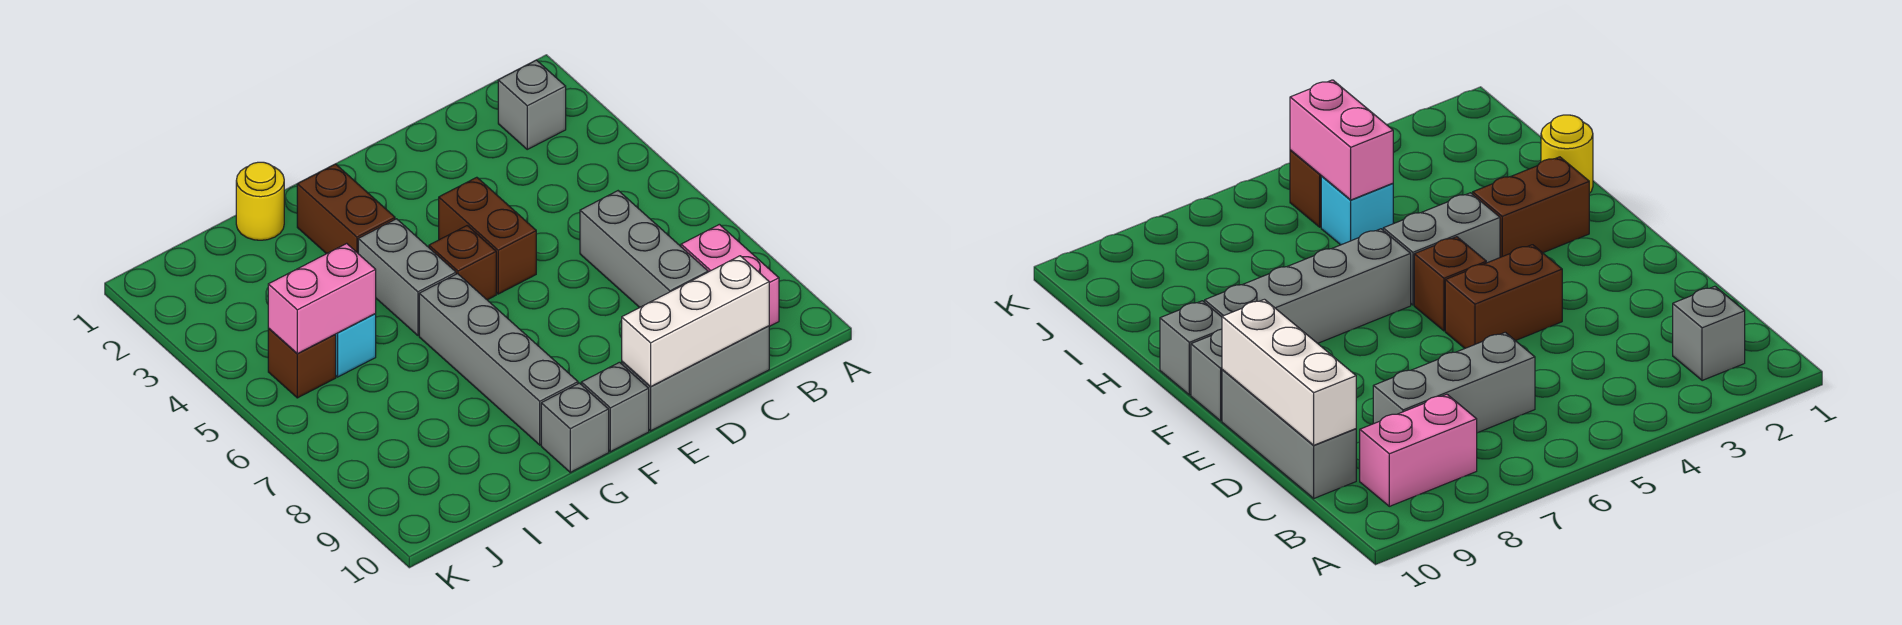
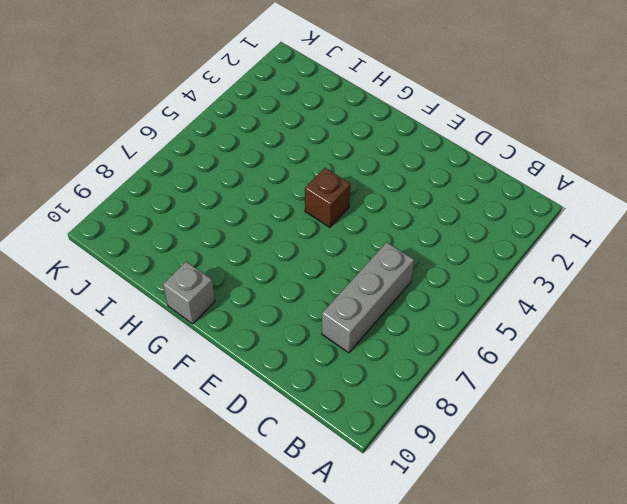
none -> grey brick B2 level 1
none -> pink brick B8:B9 level 1
none -> grey brick C10:E10 level 1

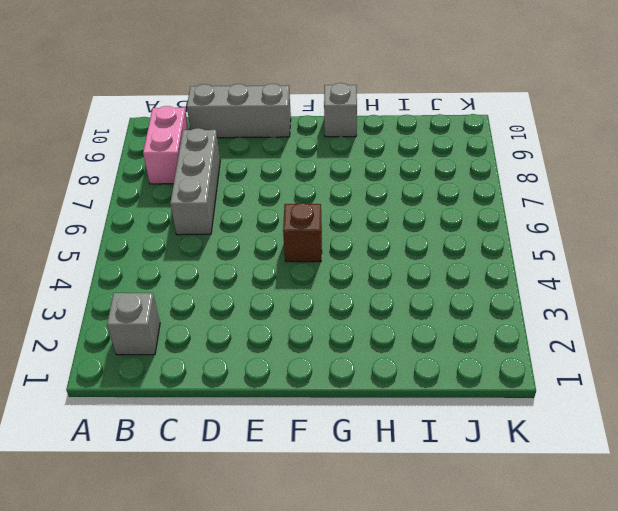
none -> brown brick E4:E5 level 1
none -> grey brick F10 level 1
none -> brown brick G2:G3 level 1

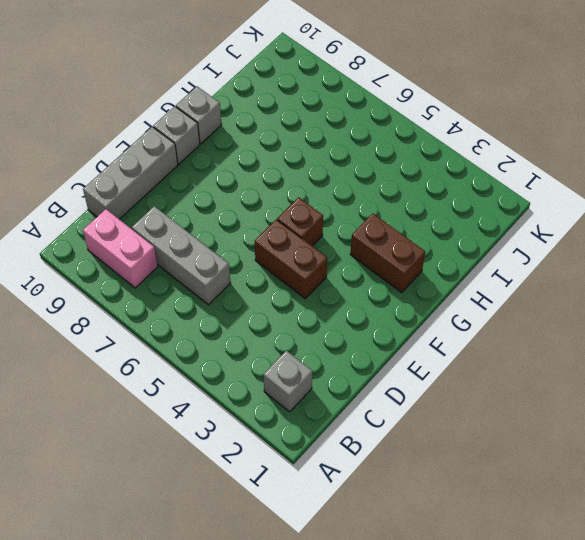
none -> grey brick G4:G5 level 1
none -> grey brick G6:G9 level 1
none -> yellow round brick H1 level 1

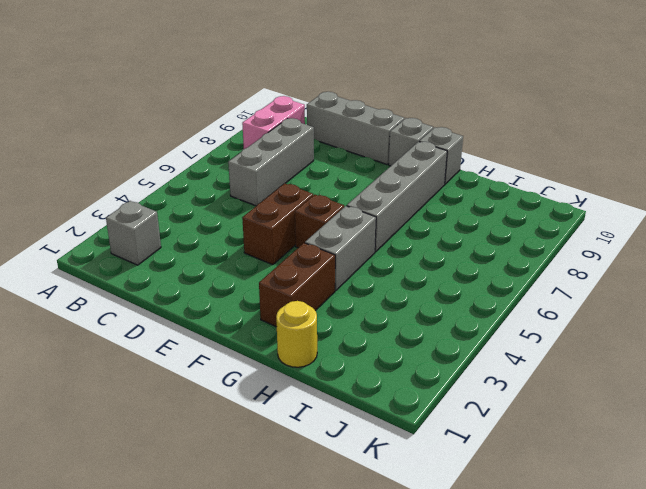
none -> cyan brick I5 level 1
none -> brown brick J5 level 1
none -> white brick C10:E10 level 2

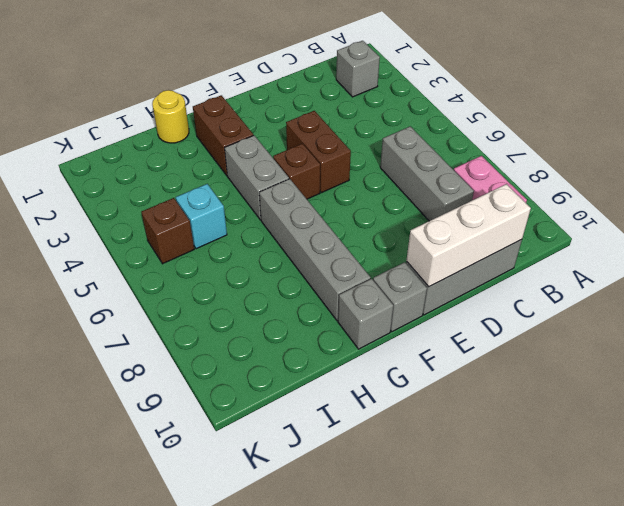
none -> pink brick I5:J5 level 2

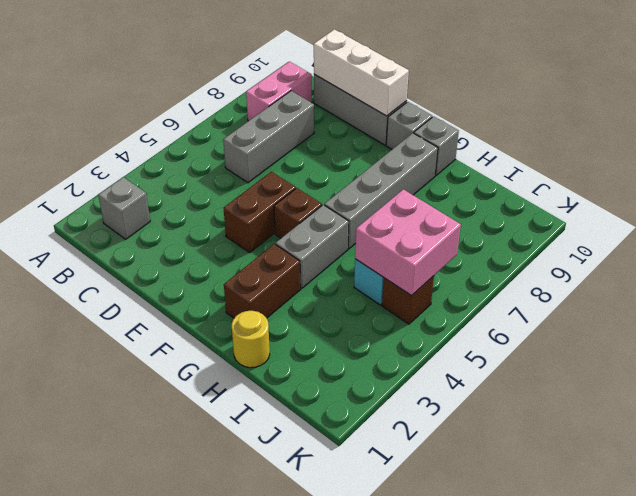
pink brick I5:J6 level 2 -> pink brick I5:J5 level 2

